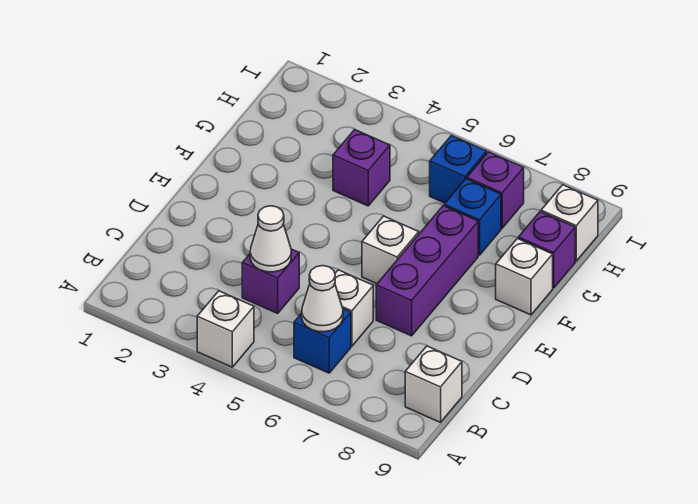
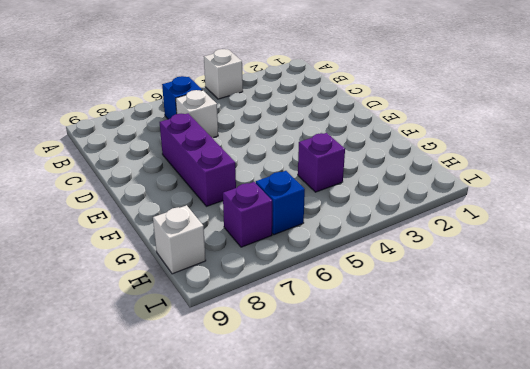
none -> white brick B9 level 1
none -> purple brick C4 level 1
none -> white brick E6 level 1

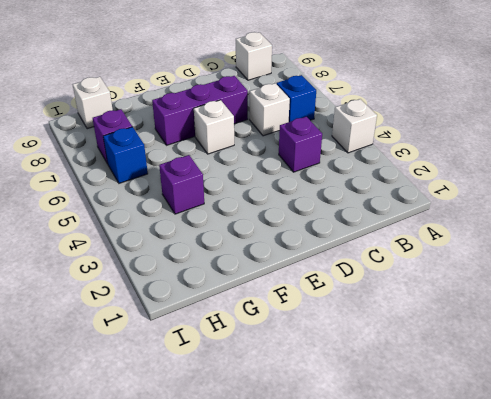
none -> white brick F9 level 1
none -> blue brick G7 level 1
none -> purple brick G9 level 1

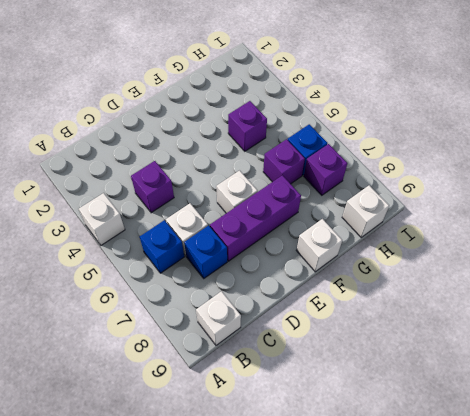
blue brick C7 level 1 -> blue brick G7 level 1
purple brick G6 level 1 -> purple brick G9 level 1
none -> white cone B6 level 2
none -> white cone C4 level 2

